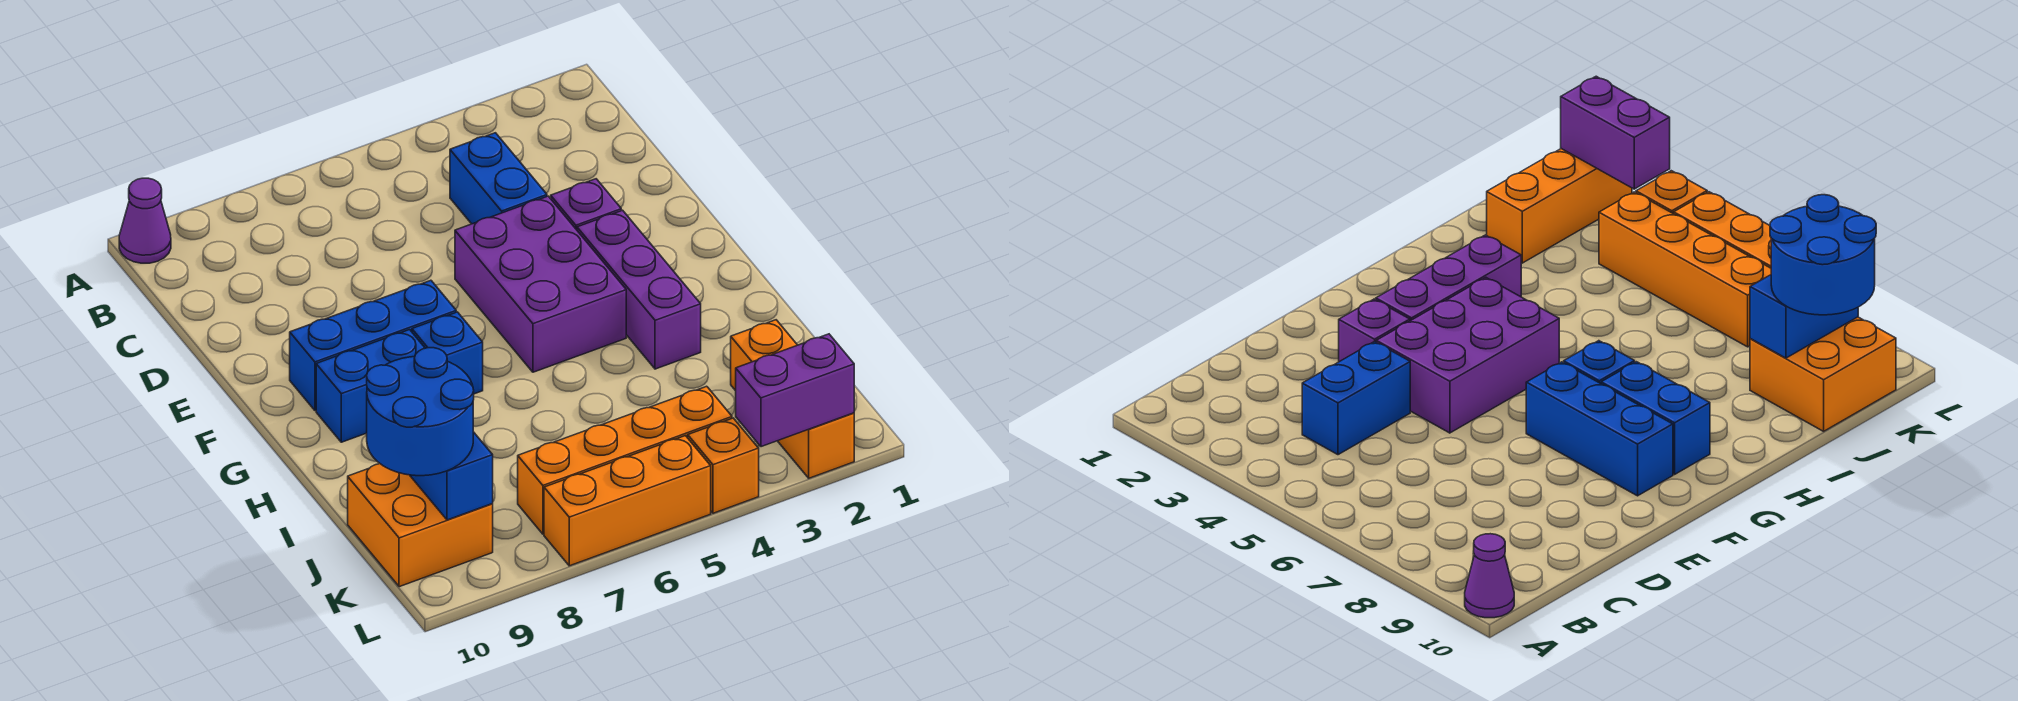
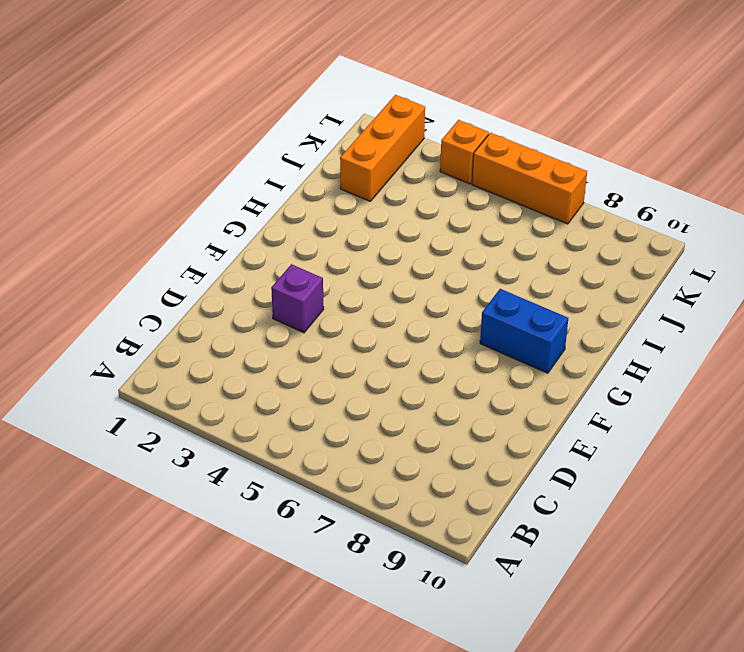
none -> purple cone A10 level 1
none -> blue brick C4:D4 level 1
none -> purple brick E4:G5 level 1

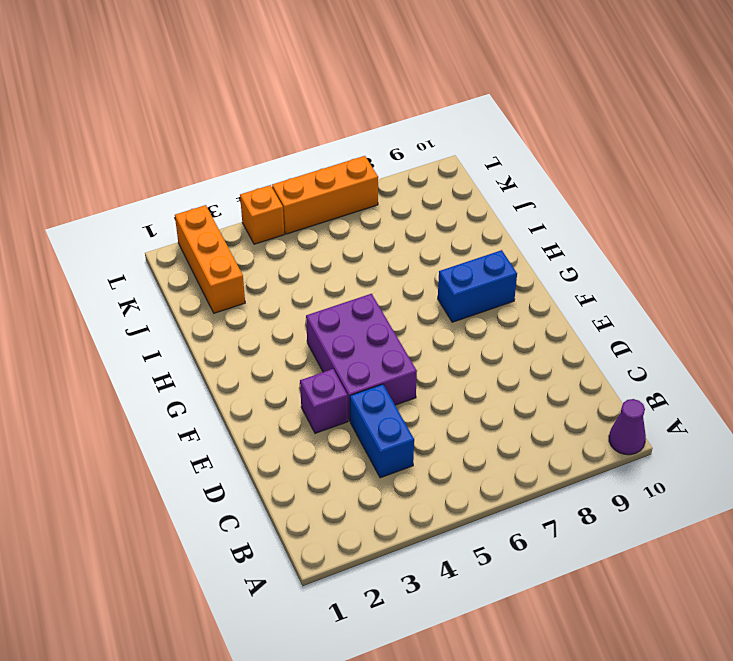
none -> purple brick F3:H3 level 1
none -> blue brick F7:F9 level 1
none -> blue brick G7 level 1

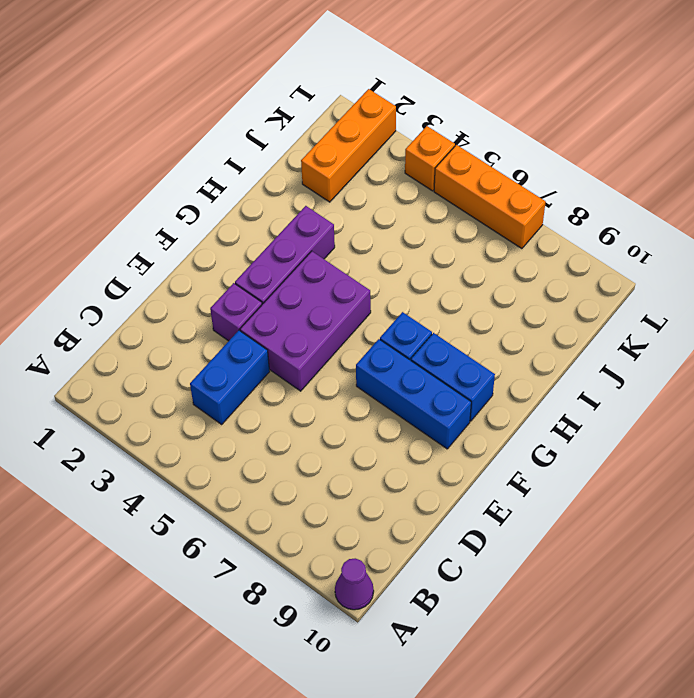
none -> orange brick J9:K10 level 1
none -> orange brick K4:K7 level 1
none -> blue brick J9:K9 level 2

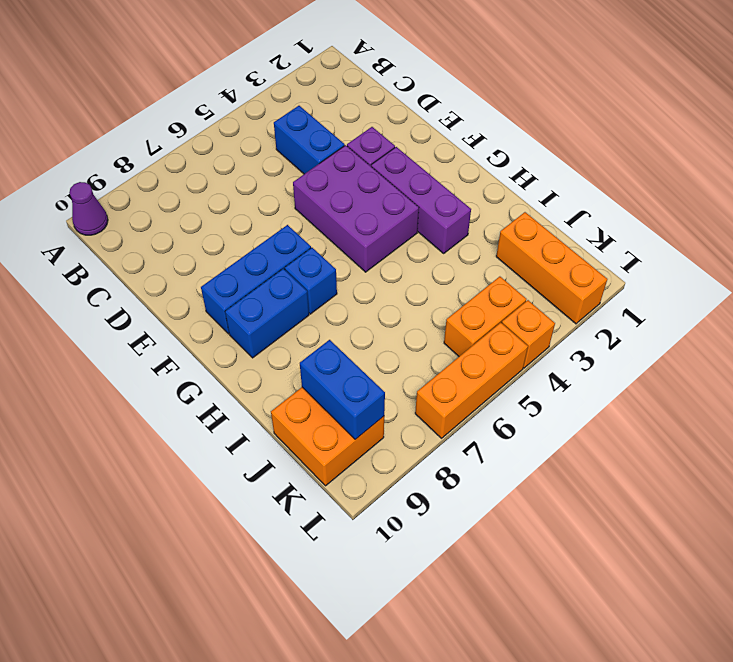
orange brick K4:K5 level 1 -> orange brick K4:K7 level 1
none -> purple brick L2:L3 level 2
none -> blue round brick J9:K10 level 3

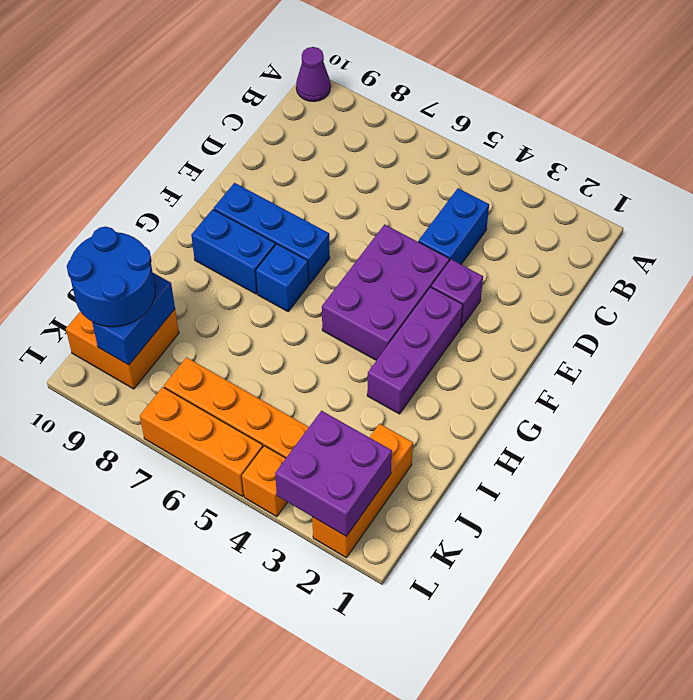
purple brick K2:L3 level 2 -> purple brick L2:L3 level 2

